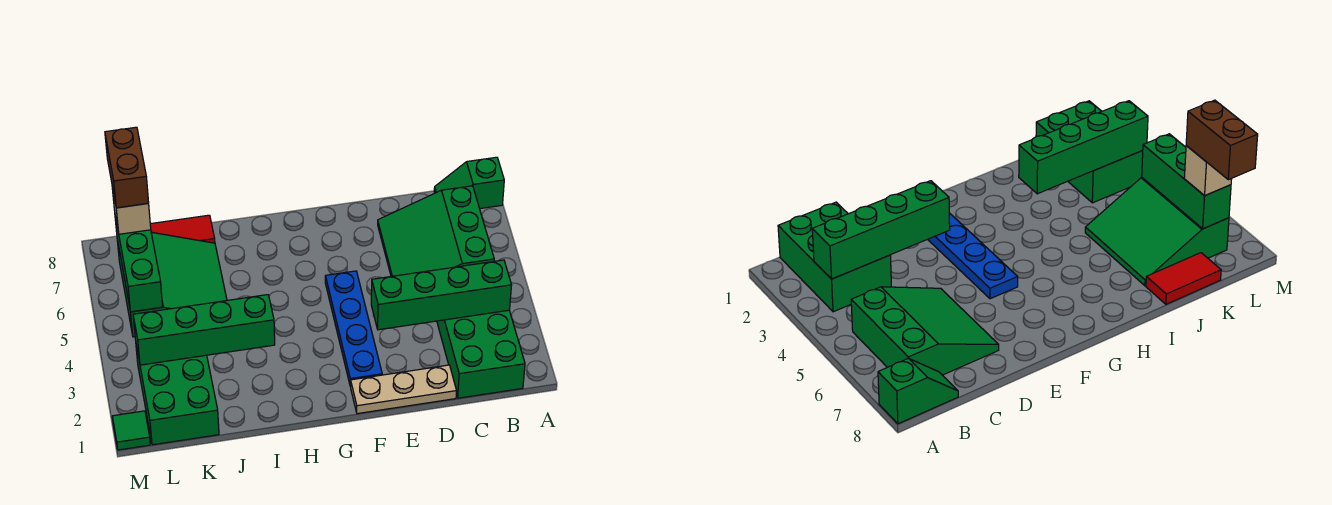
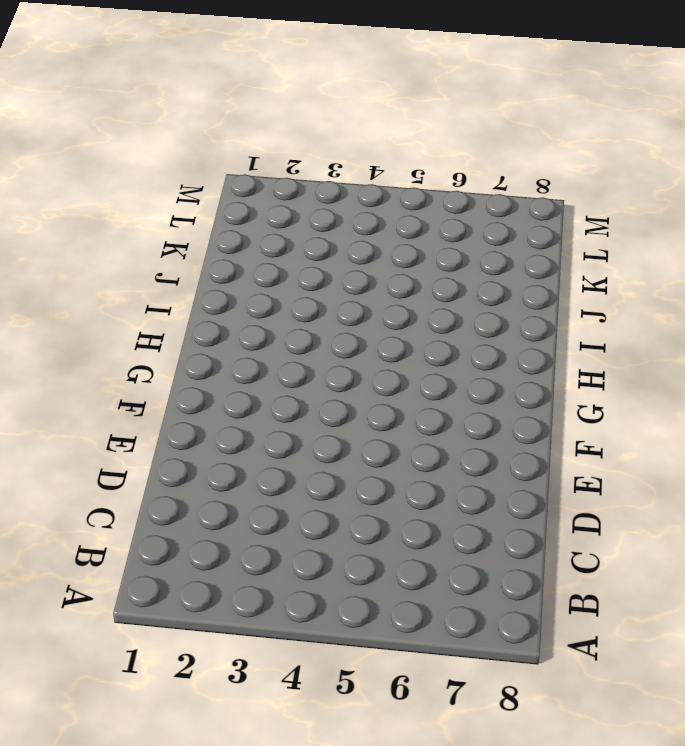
none -> green slope A8:B8 level 1 top A
none -> green brick B1:C3 level 1
none -> green slope B5:D7 level 1 top B

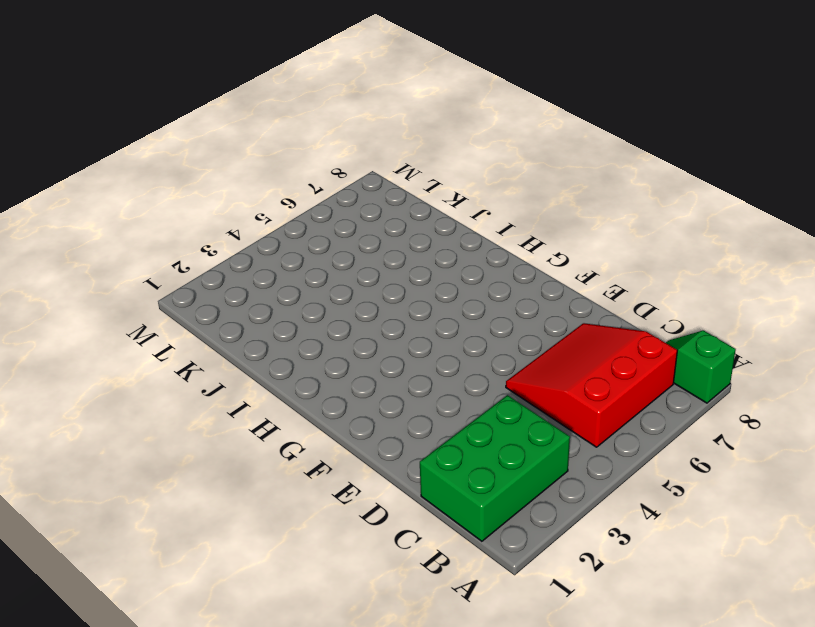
red slope B5:D7 level 1 top B -> green slope B5:D7 level 1 top B
none -> tan plate D1:F1 level 1
none -> blue plate F2:F5 level 1
none -> green slope J5:L7 level 1 top L

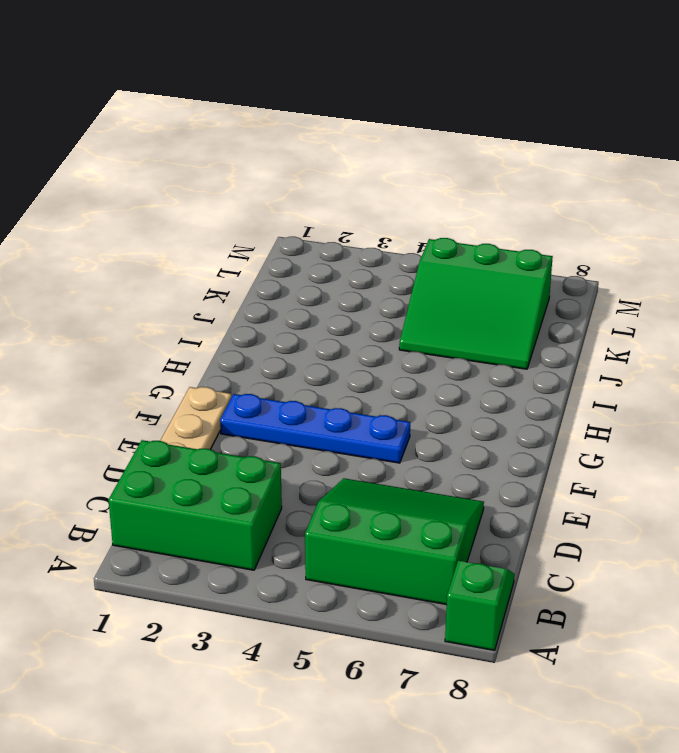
none -> red tile J8:K8 level 1
none -> green brick K1:L3 level 1
none -> green tile M1 level 1

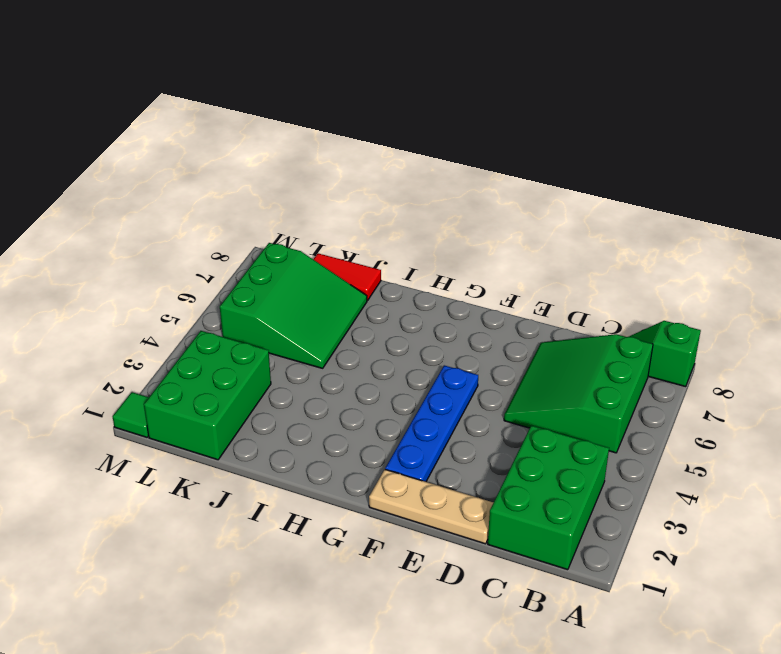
none -> green brick B3:E3 level 2
none -> green brick I3:L3 level 2
none -> green brick L5:L7 level 2

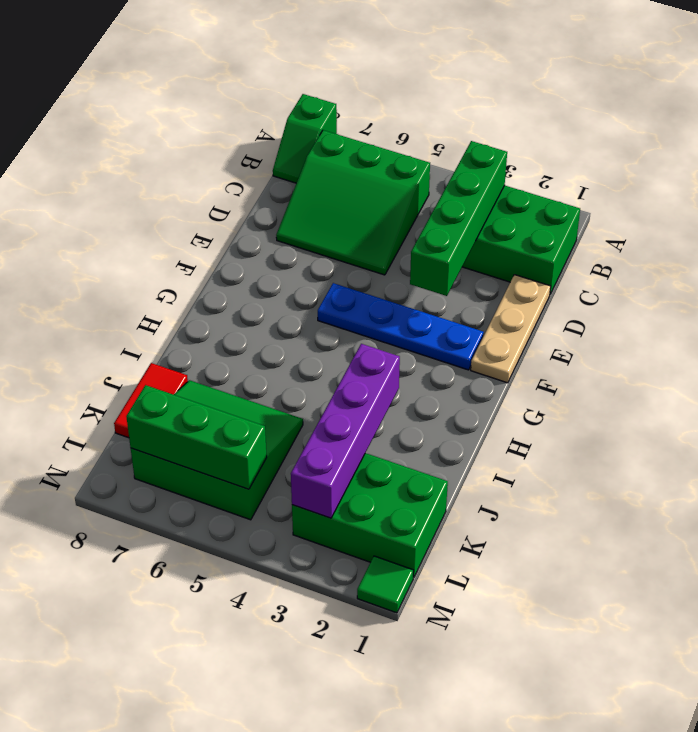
purple brick I3:L3 level 2 -> green brick I3:L3 level 2
none -> tan brick L7 level 3
none -> brown brick L7:L8 level 4

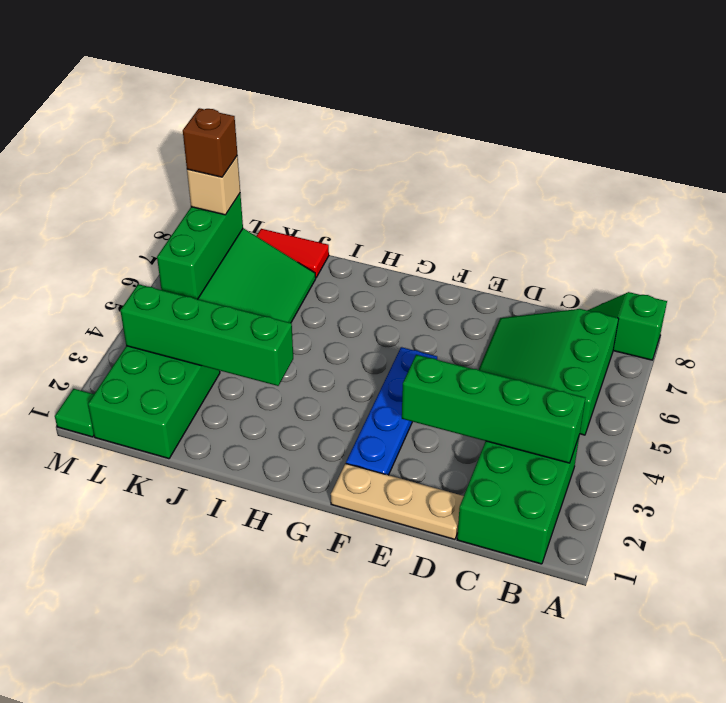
brown brick L7 level 4 -> brown brick L7:L8 level 4

